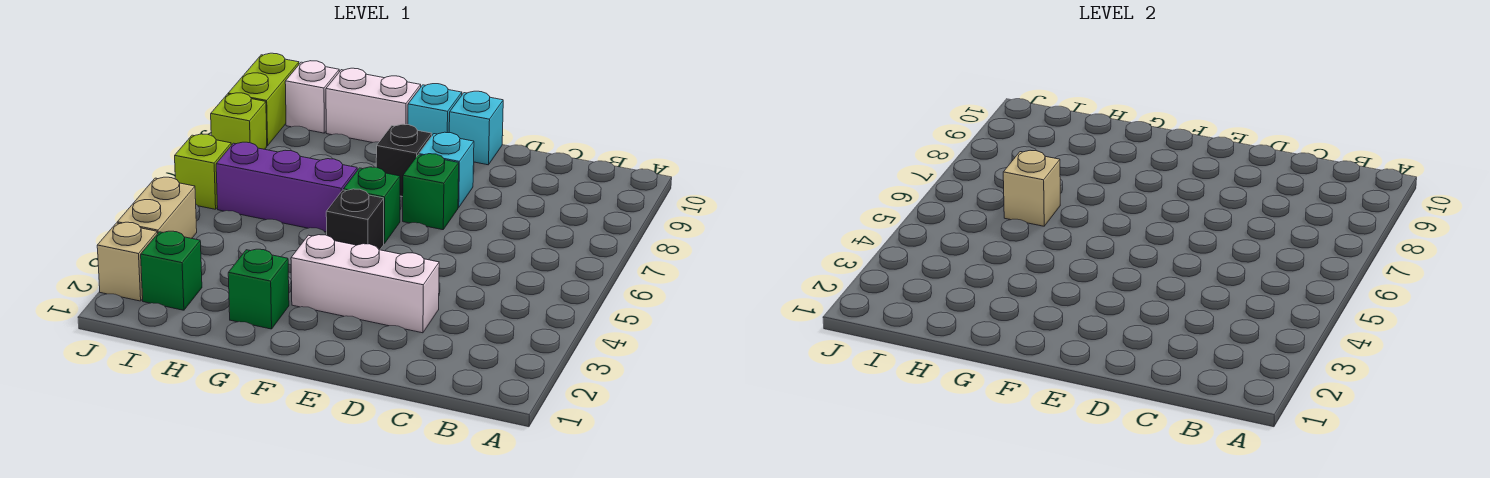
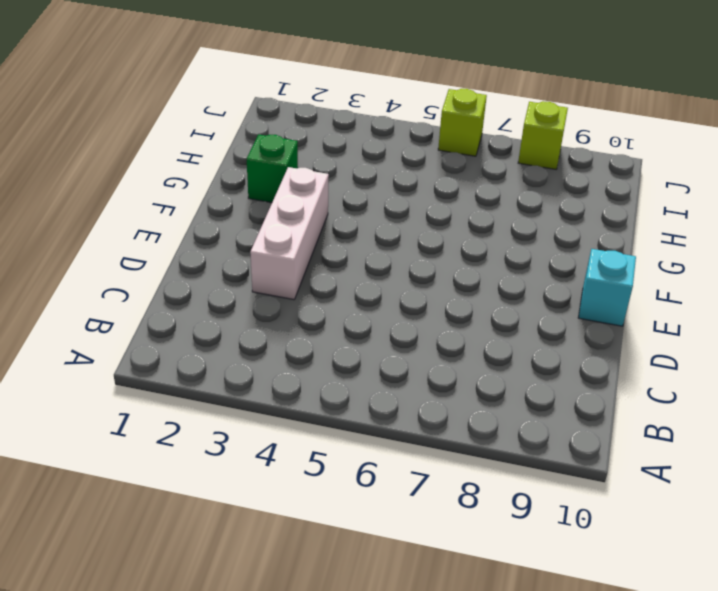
none -> green brick E7 level 1
none -> cyan brick E8 level 1
none -> black brick F5 level 1

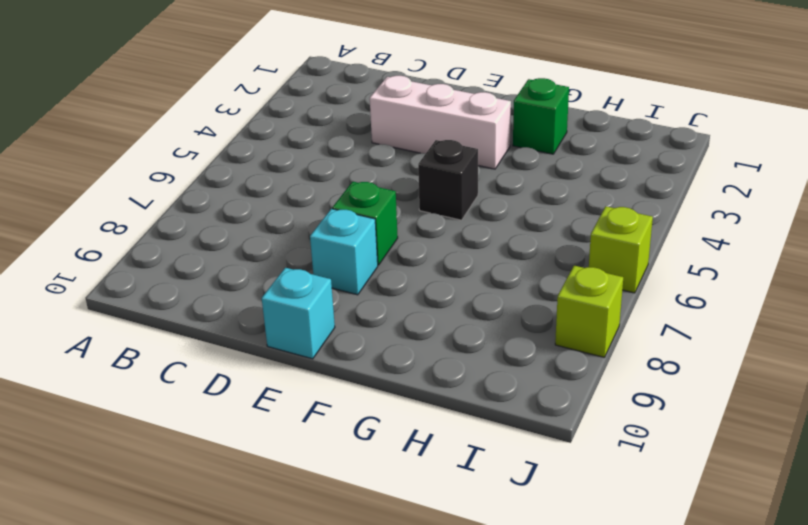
none -> green brick F6 level 1
none -> black brick F8 level 1
none -> cyan brick F10 level 1

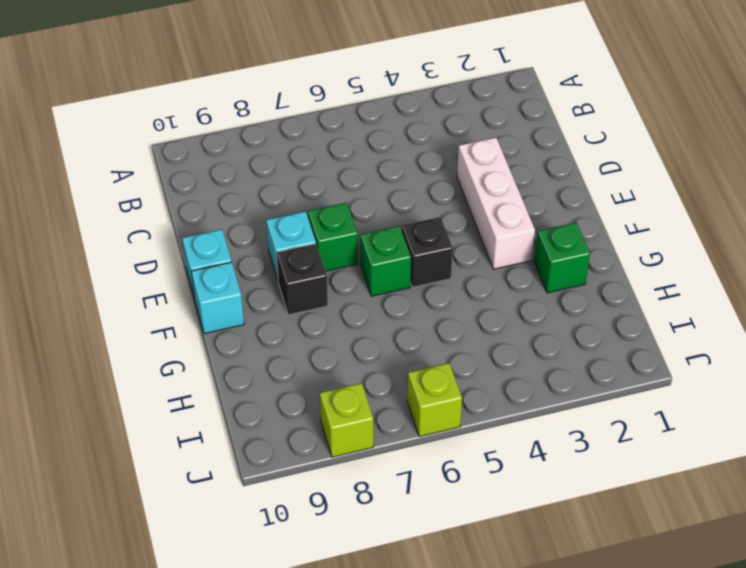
none -> purple brick G6:I6 level 1
none -> white brick G10:H10 level 1
none -> green brick I2 level 1

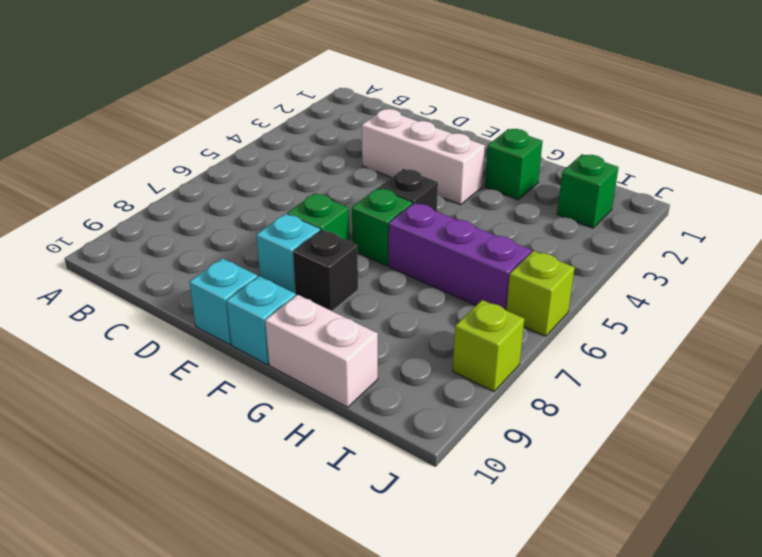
none -> white brick I10 level 1
none -> tan brick J2 level 1
none -> tan brick J3:J4 level 1

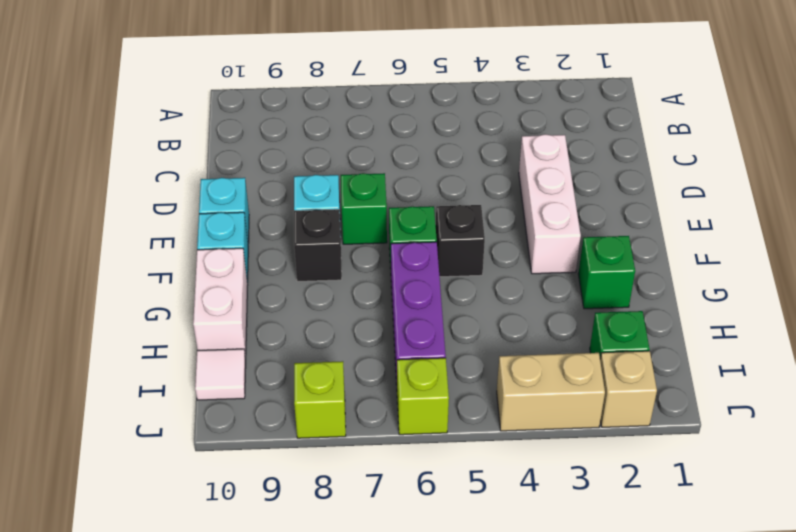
white tile I10 level 1 -> white brick I10 level 1
none -> lime brick J9:J10 level 1
none -> tan brick H6 level 2

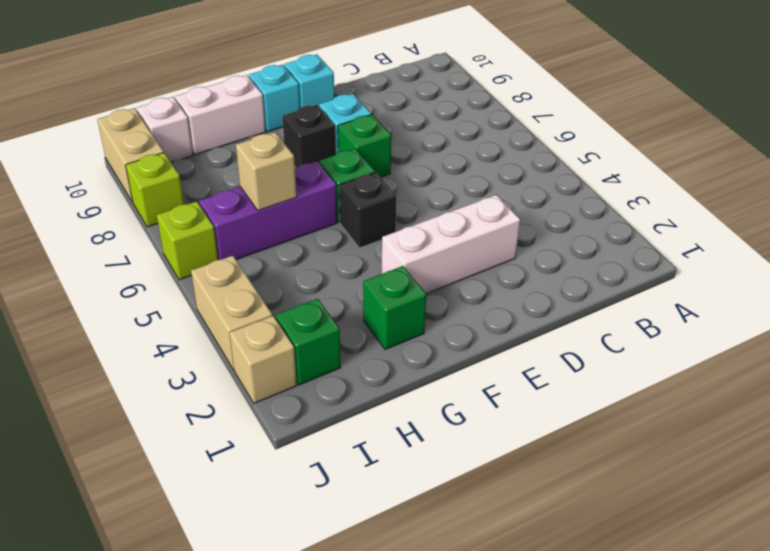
tan brick J9:J10 level 1 -> lime brick J9:J10 level 1

